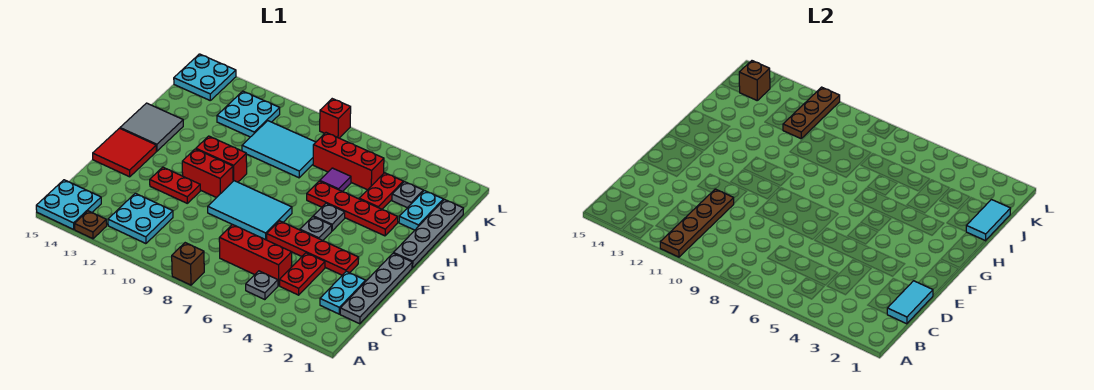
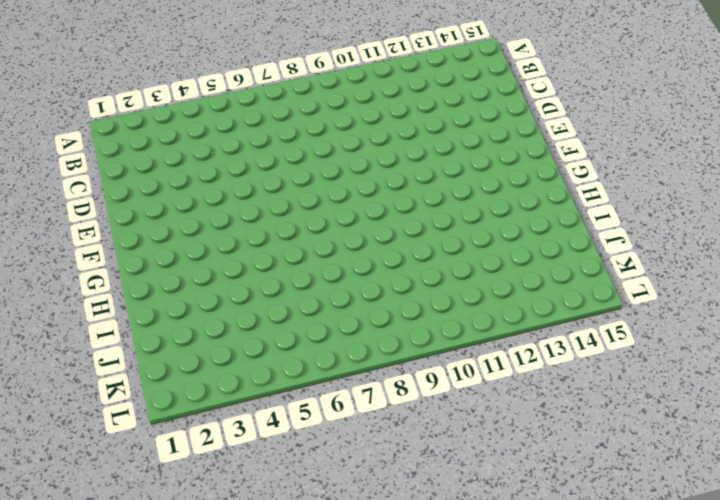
none -> brown brick A8 level 1
none -> brown plate A13 level 1
none -> cyan plate A14:B15 level 1
none -> grey plate B5 level 1

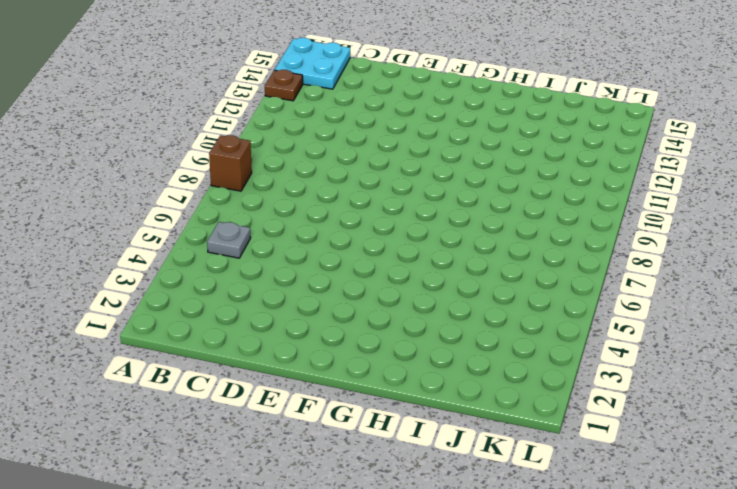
none -> cyan plate B11:C12 level 1
none -> grey plate C1:F1 level 1
none -> cyan plate C2:D2 level 1
none -> red plate C4:D4 level 1

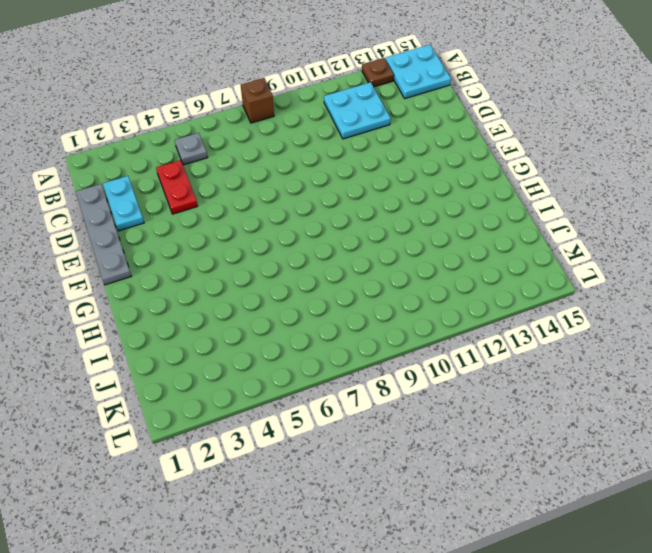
none -> red brick C5:C7 level 1
none -> red plate E3:E6 level 1
none -> cyan tile E7:F9 level 1
none -> red plate E11:E12 level 1

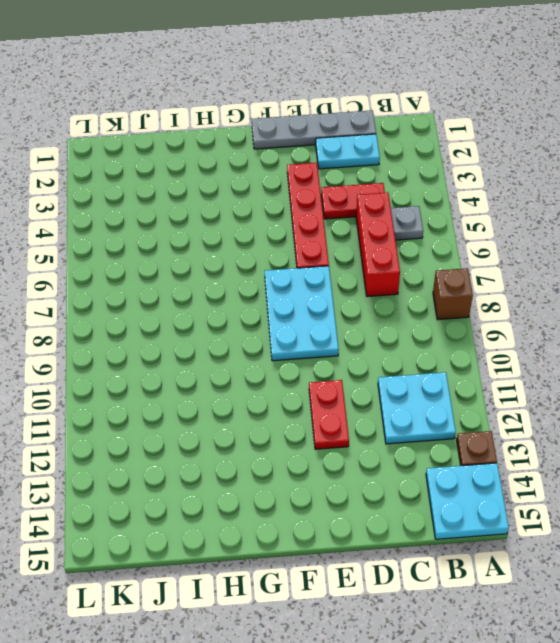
cyan plate E7:F9 level 1 -> cyan tile E7:F9 level 1
none -> red tile E14:F15 level 1
none -> grey plate F5 level 1
none -> red brick F10:F11 level 1
none -> grey plate G1:J1 level 1

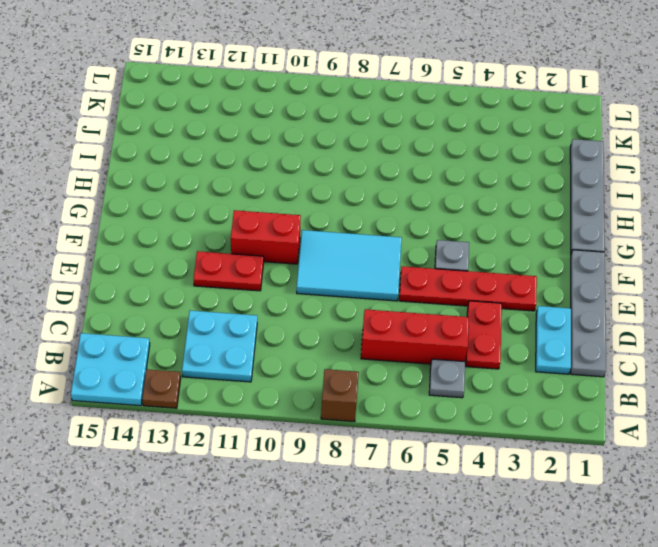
none -> red tile E14:F15 level 1
none -> grey plate G5 level 1
none -> red brick G10:G11 level 1
none -> grey tile G14:H15 level 1

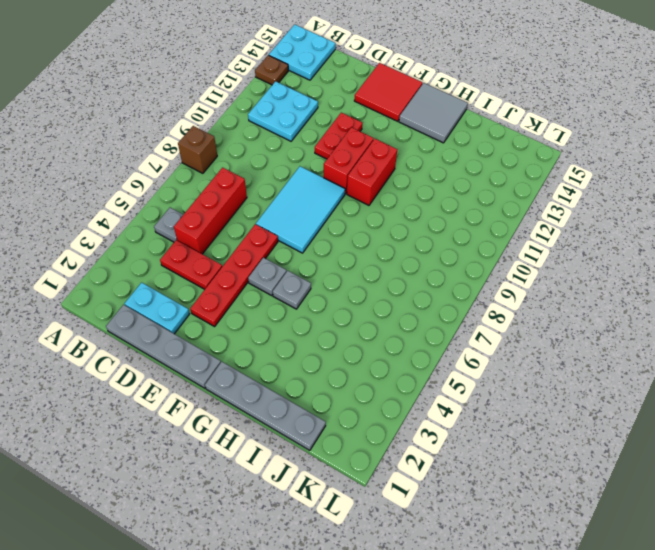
none -> red plate H3:H6 level 1
none -> cyan plate I2:J2 level 1
none -> red plate I4:J4 level 1
none -> purple tile I6 level 1

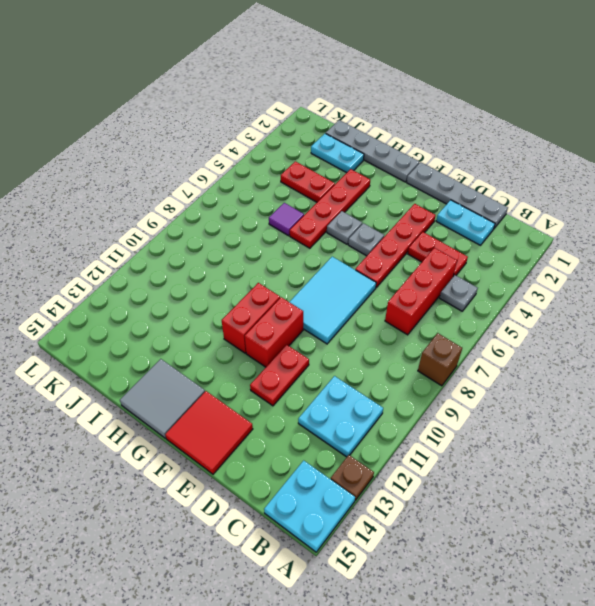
none -> cyan tile I8:J10 level 1
none -> grey plate J3 level 1
none -> red brick J5:J7 level 1
none -> cyan plate J11:K12 level 1

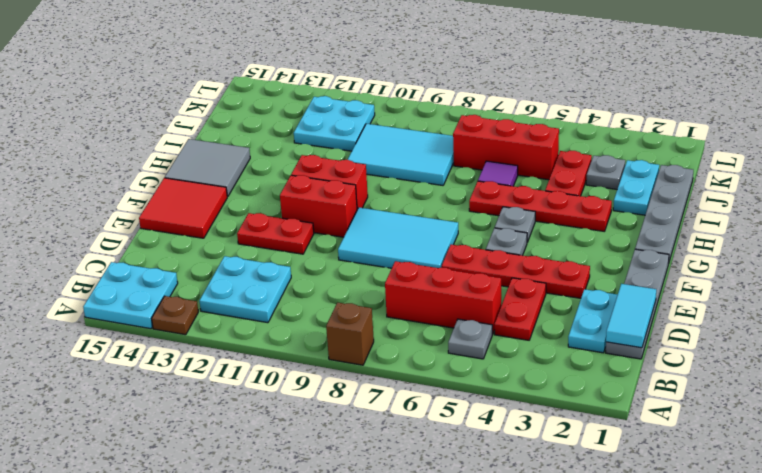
none -> cyan plate K14:L15 level 1
none -> red brick L8 level 1
none -> brown plate A11:D11 level 2
none -> cyan tile I1:J1 level 2

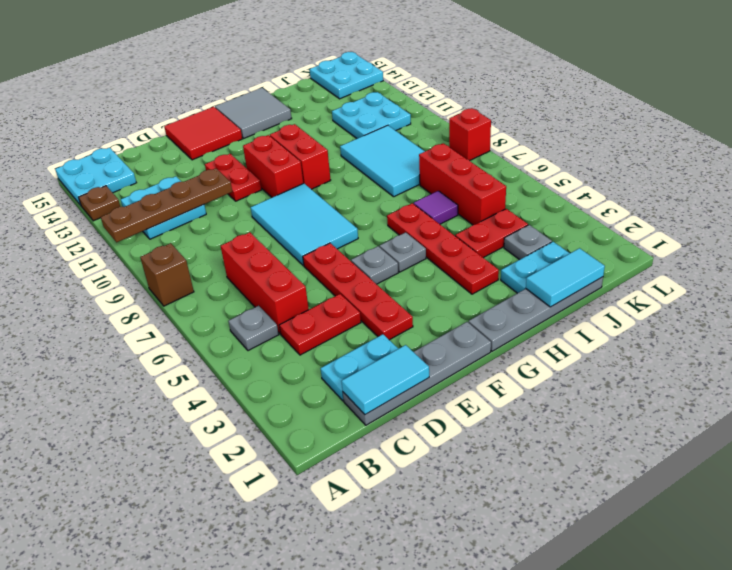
none -> brown plate J11:L11 level 2
none -> brown brick K14 level 2

